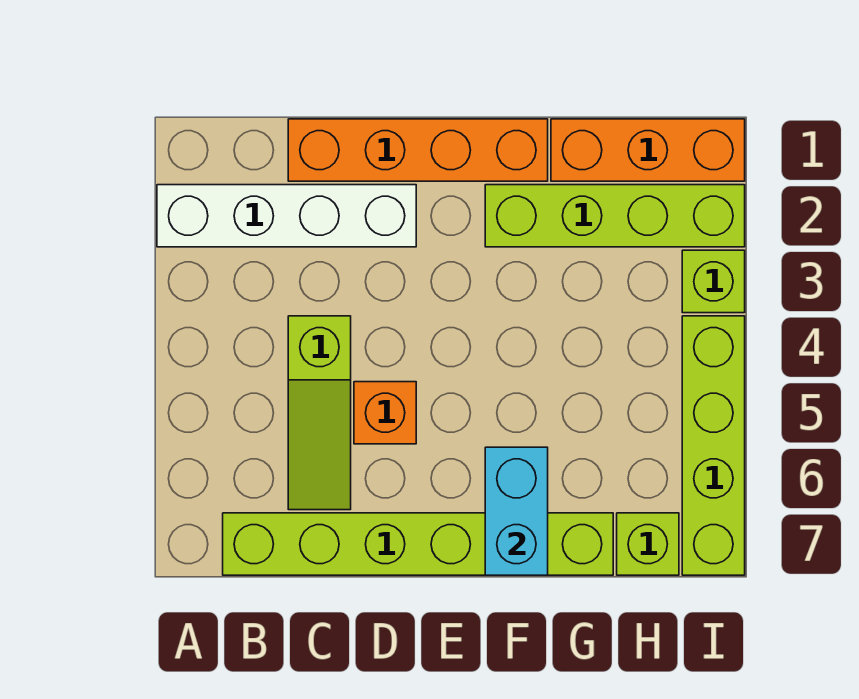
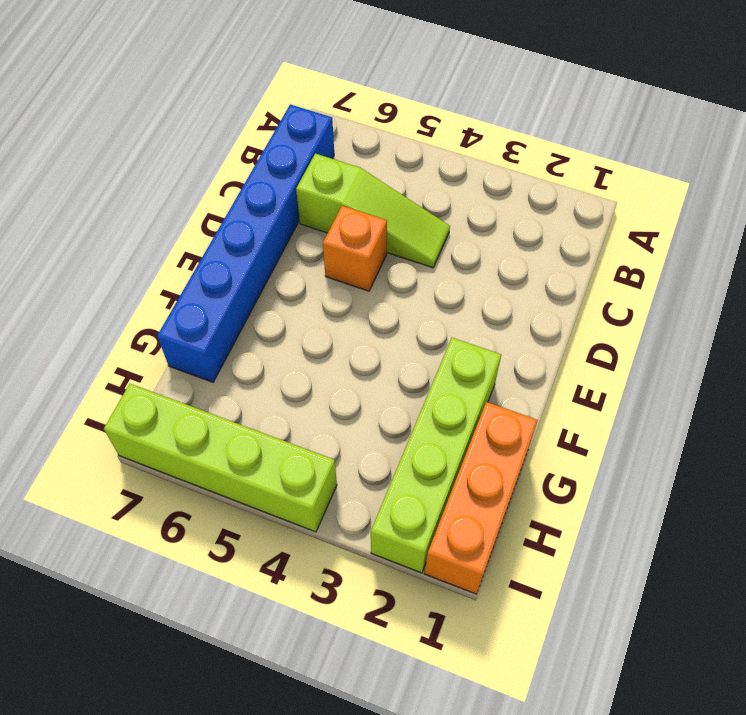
blue brick B7:G7 level 1 -> lime brick B7:G7 level 1
lime slope C4:C6 level 1 top 6 -> lime slope C4:C6 level 1 top 4
none -> white brick A2:D2 level 1
none -> orange brick C1:F1 level 1

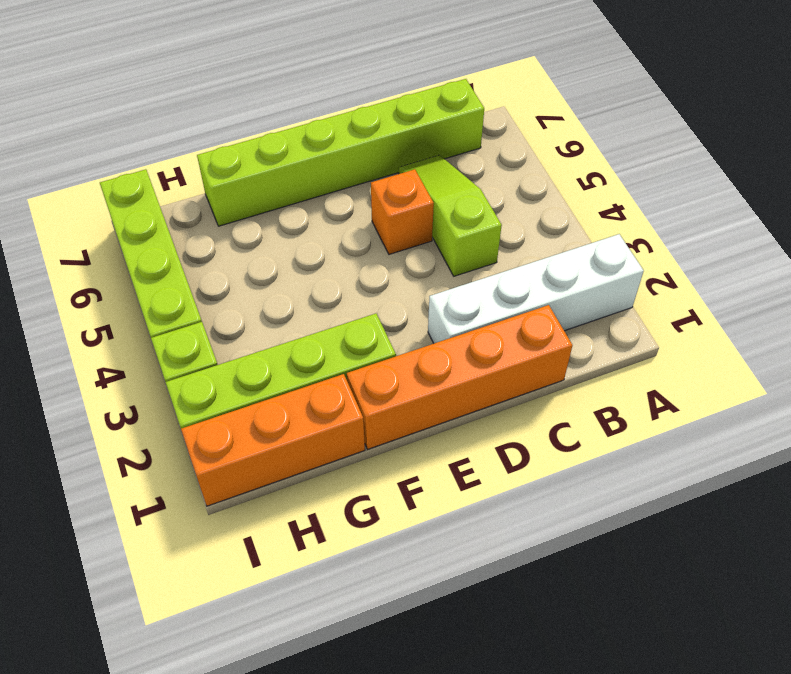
none -> lime brick H7 level 1
none -> cyan brick F6:F7 level 2

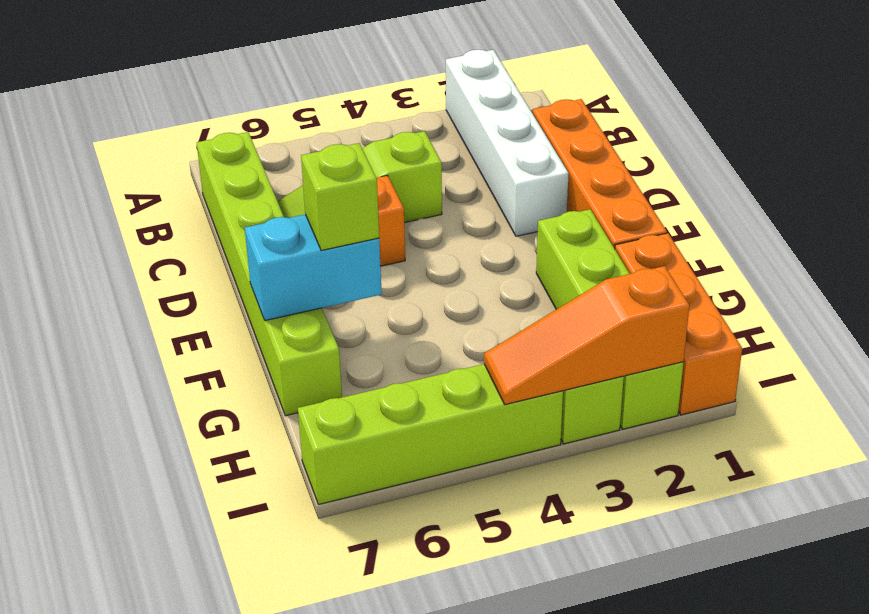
lime brick F6 level 3 -> lime brick H7 level 1
orange slope I2:I4 level 2 top 2 -> none

